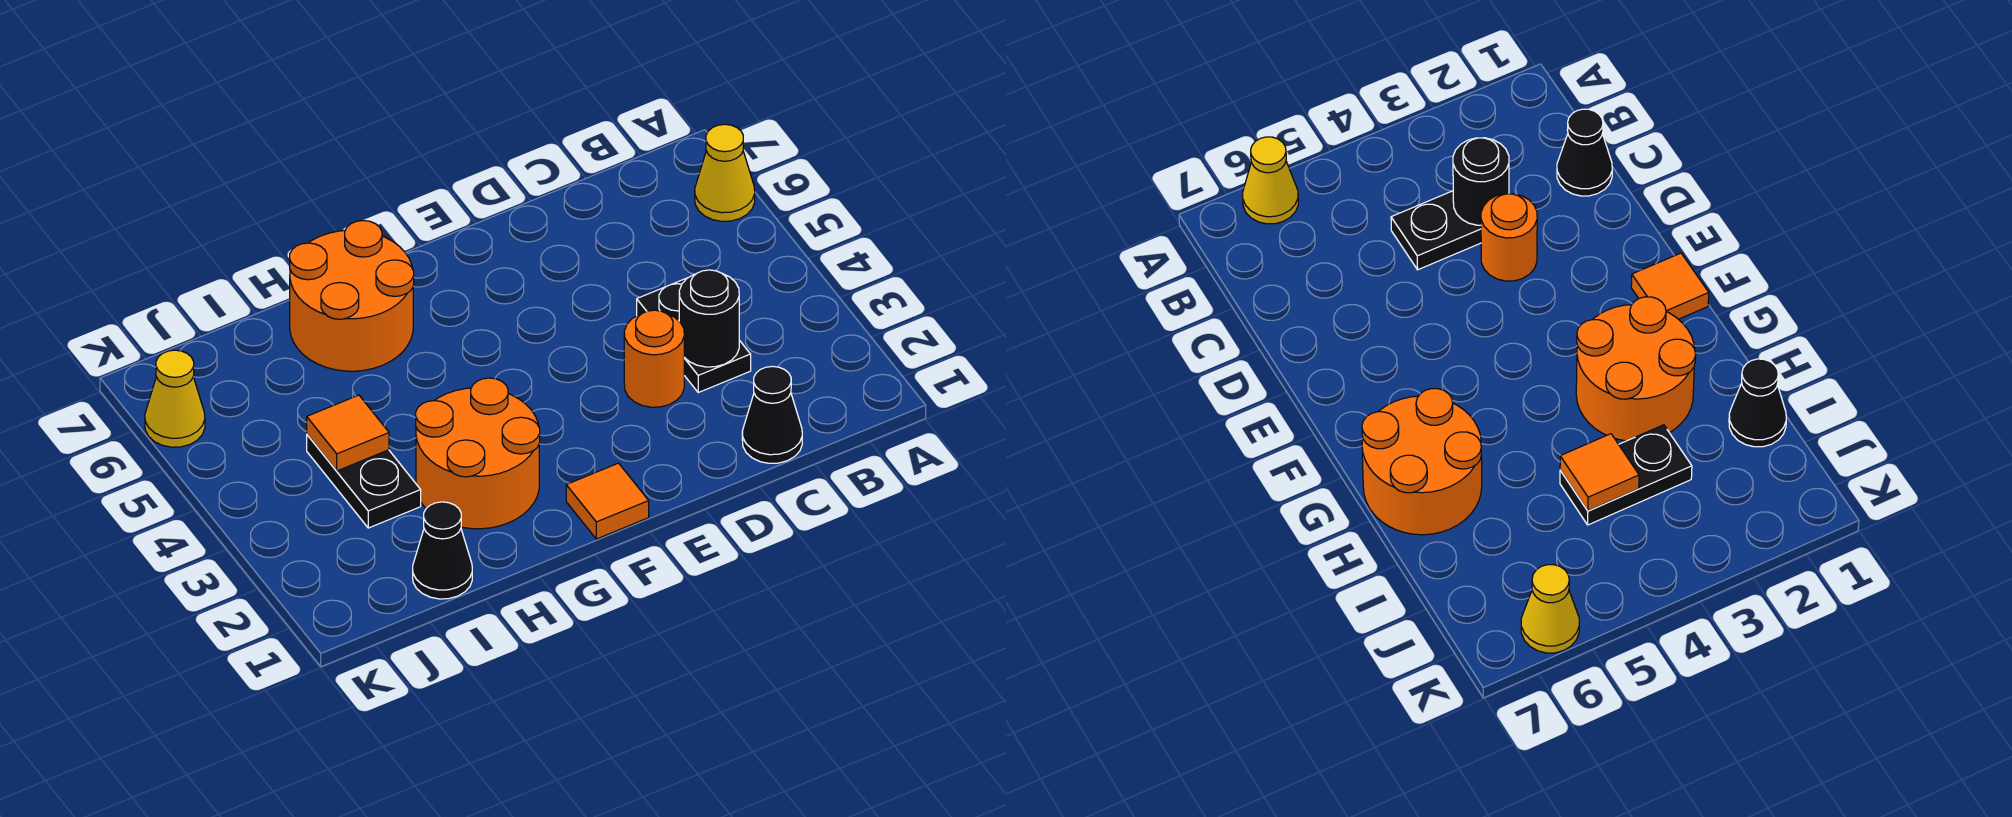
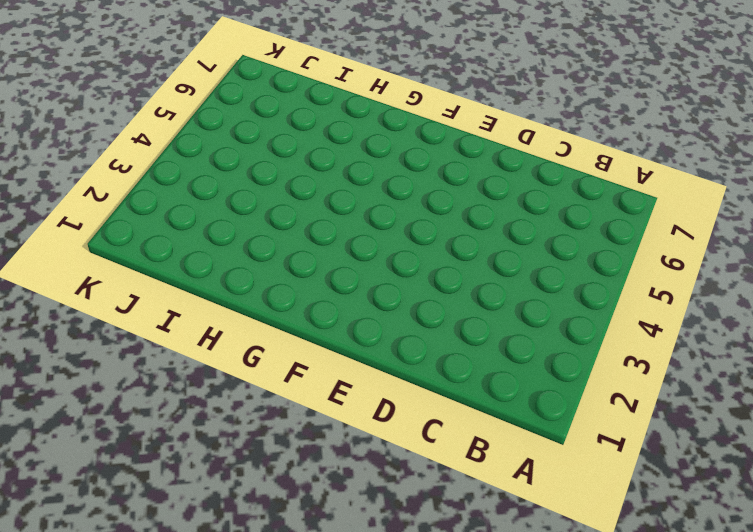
none -> yellow cone A6 level 1
none -> black cone C1 level 1
none -> black plate C3:C4 level 1

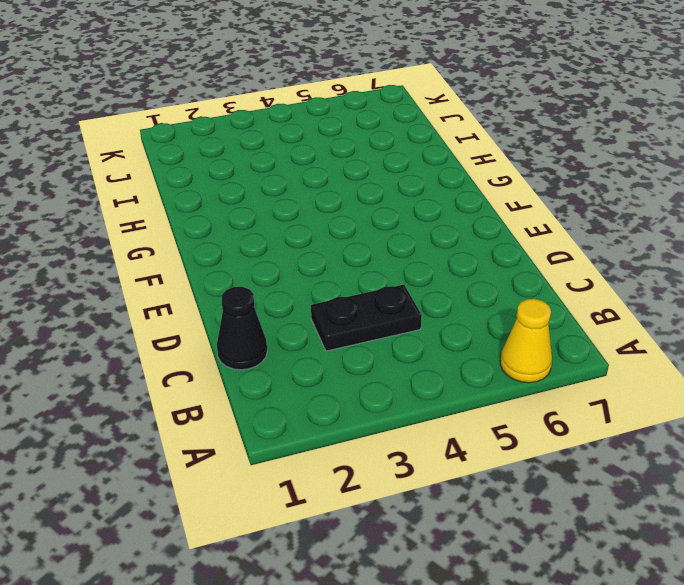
none -> orange round brick D3 level 1
none -> orange tile F1 level 1
none -> orange round brick G2:H3 level 1

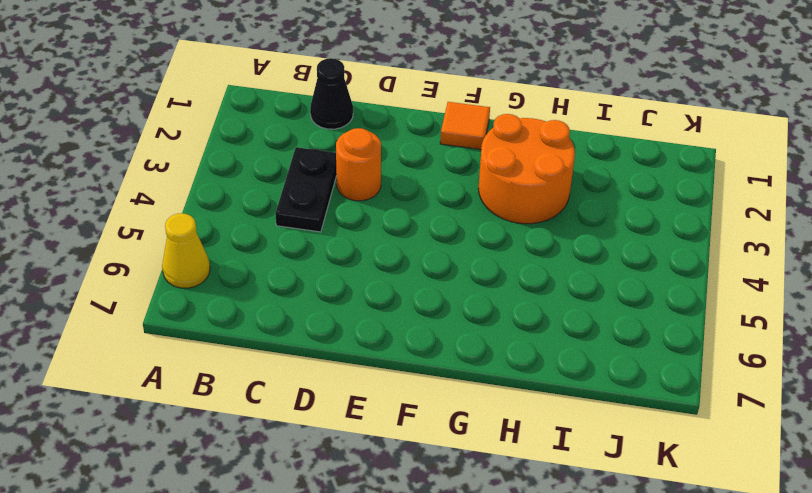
none -> orange round brick G6:H7 level 1
none -> black cone I1 level 1
none -> black plate I3:I4 level 1

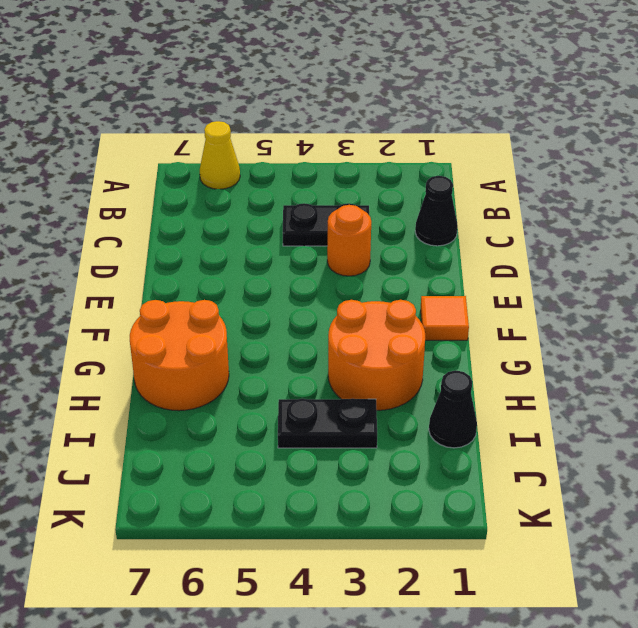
none -> yellow cone K6 level 1
none -> black round brick C3 level 2
none -> orange tile I4 level 2

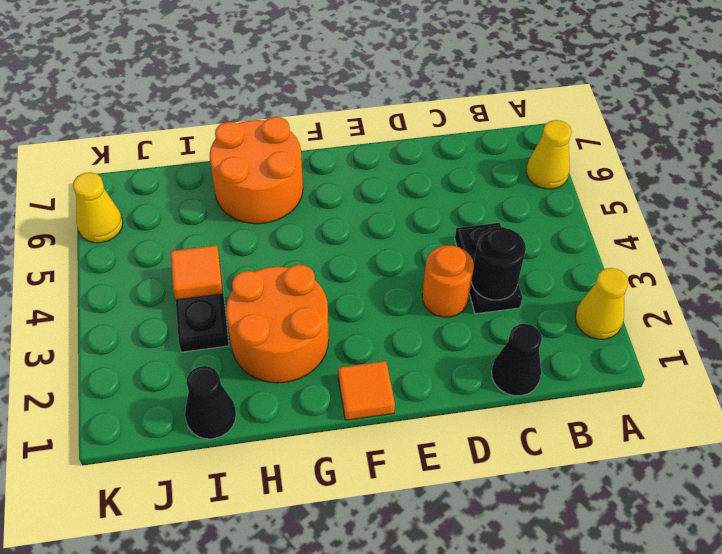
yellow cone A2 level 1 -> none

